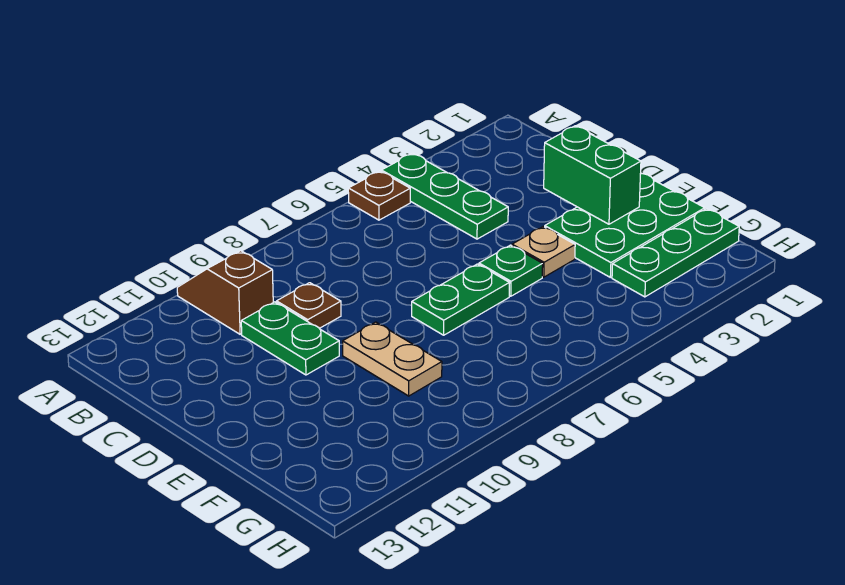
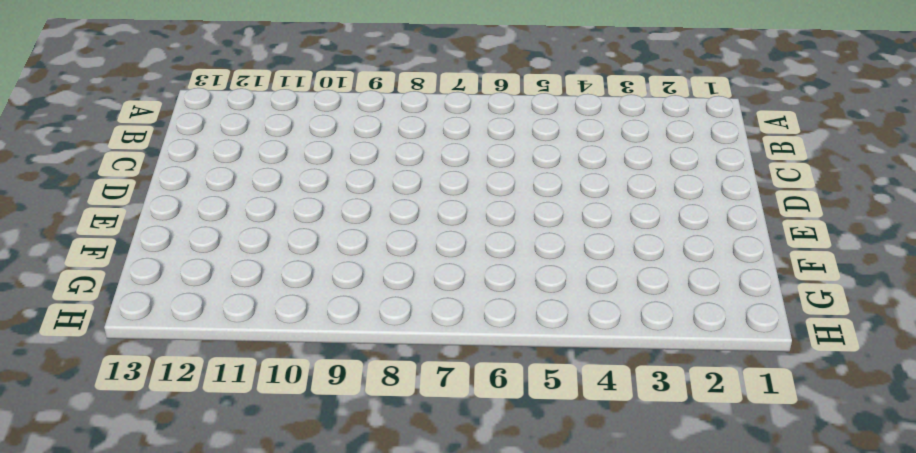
none -> green plate A4:C4 level 1
none -> brown plate A5 level 1
none -> brown slope A10:B10 level 1 top B

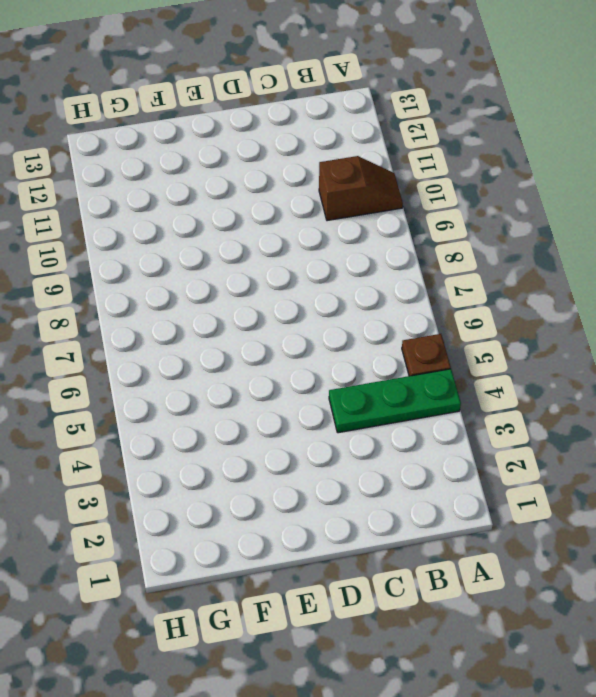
none -> brown plate C9 level 1
none -> green plate C10:D10 level 1
none -> green plate E1:F3 level 1

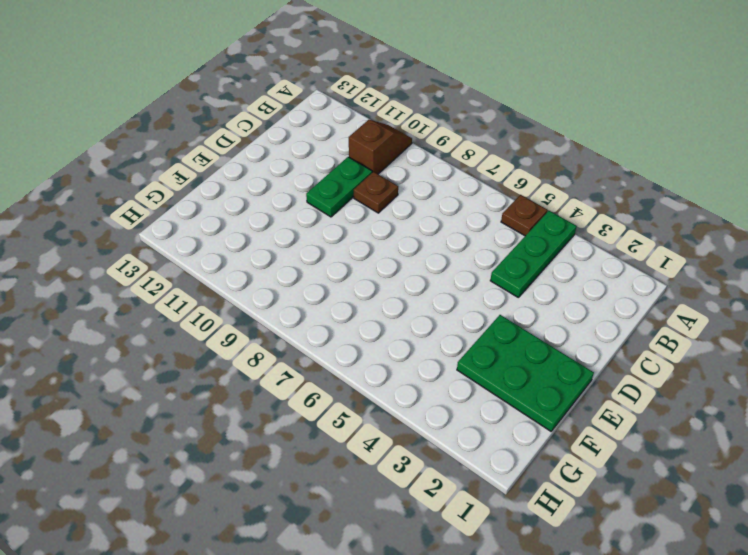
none -> tan plate E4 level 1
none -> green plate E5 level 1
none -> green plate E6:E7 level 1

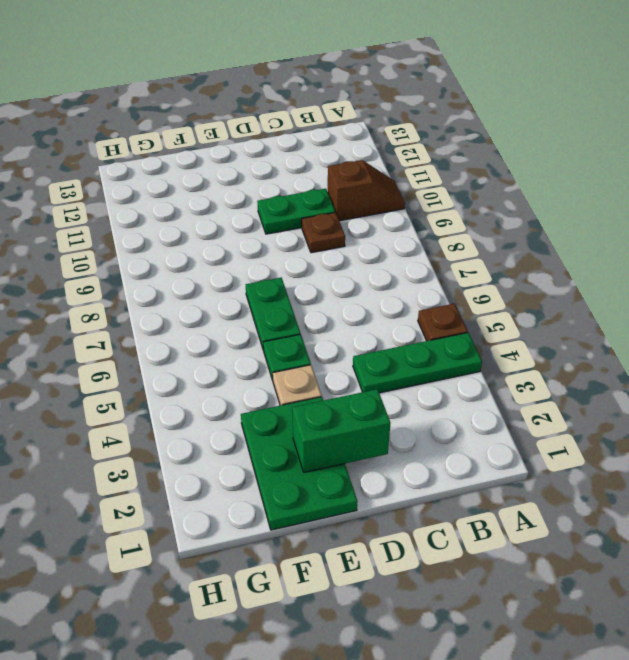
none -> tan plate E9:F9 level 1
none -> green plate G1:G3 level 1

